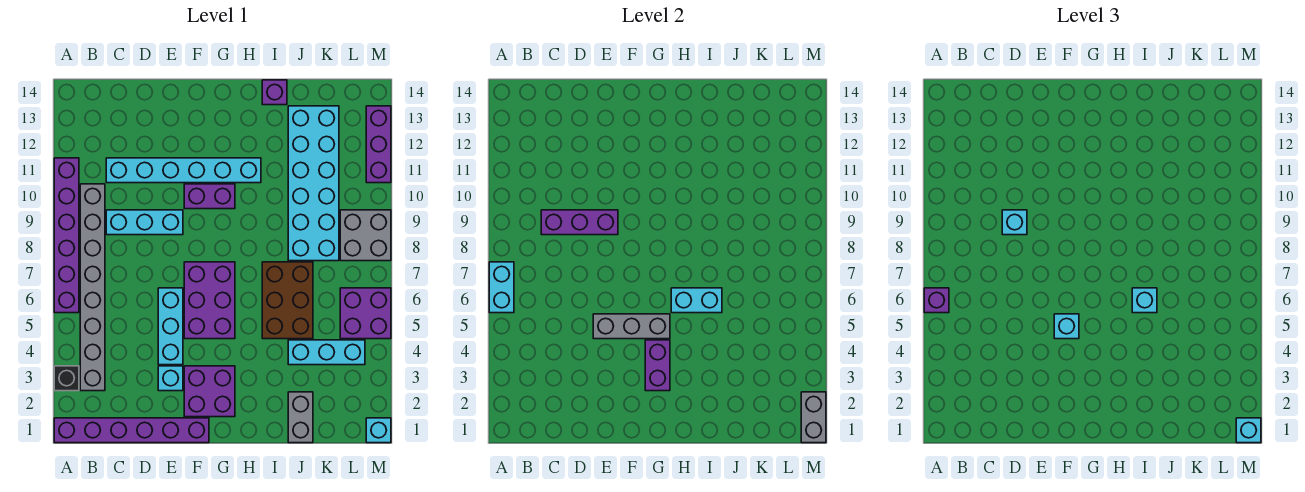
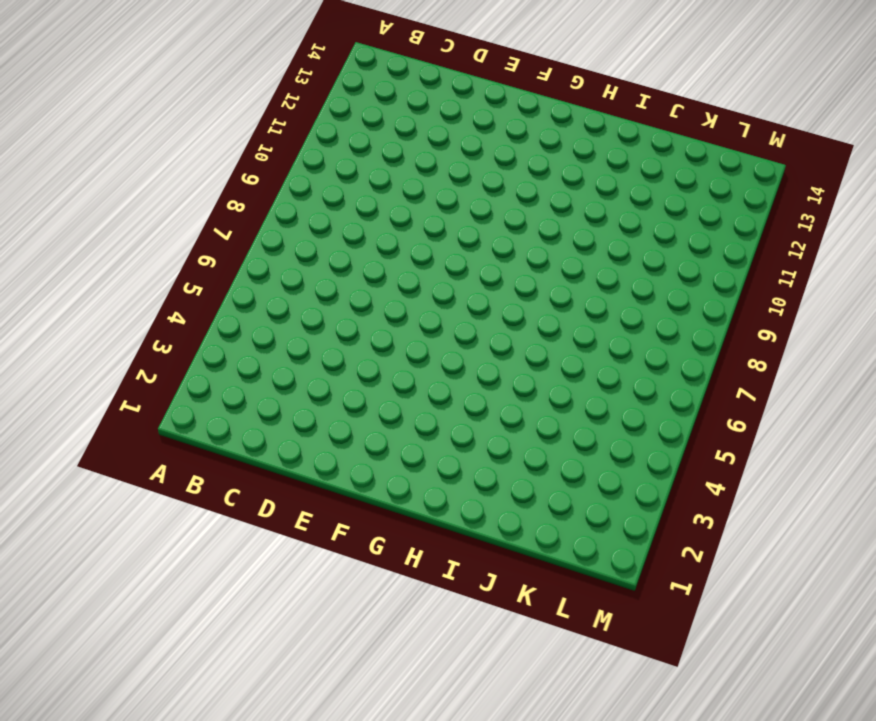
none -> purple brick A1:F1 level 1
none -> black brick A3 level 1
none -> purple brick A6:A11 level 1
none -> grey brick B3:B10 level 1

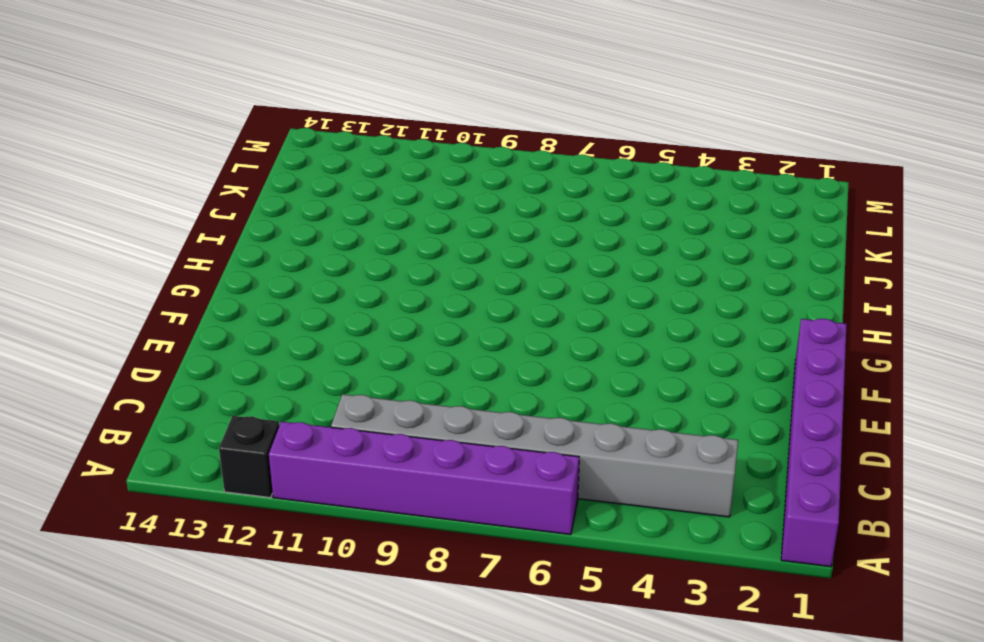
black brick A12 level 1 -> black brick A3 level 1
none -> cyan brick C9:E9 level 1
none -> cyan brick C11:H11 level 1
none -> cyan brick E3 level 1
none -> cyan brick E4:E6 level 1

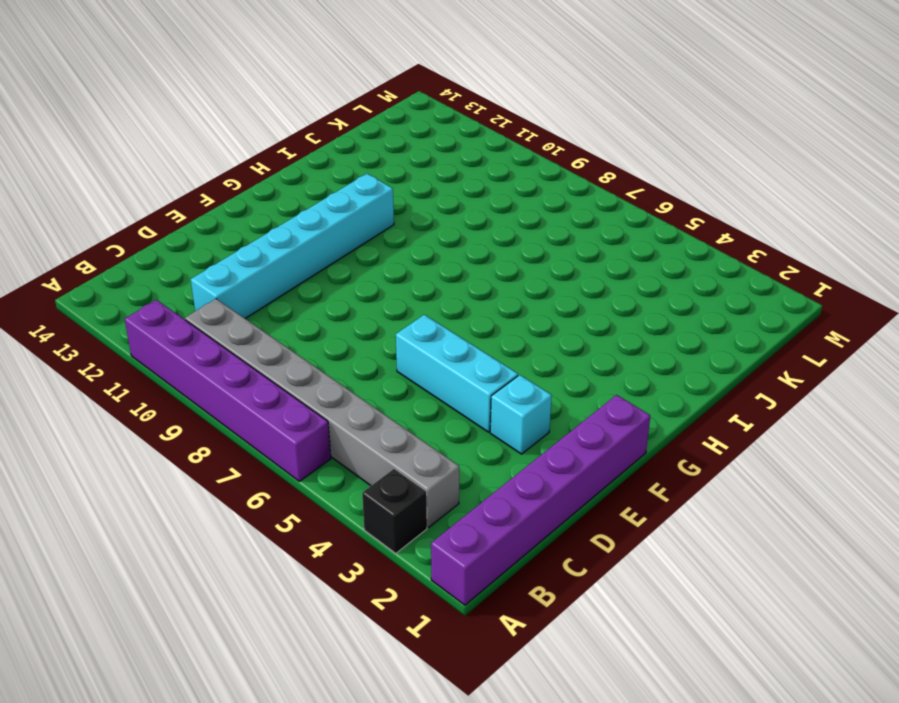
none -> cyan brick C9:E9 level 1
none -> purple brick F2:G3 level 1
none -> purple brick F5:G7 level 1
none -> purple brick F10:G10 level 1

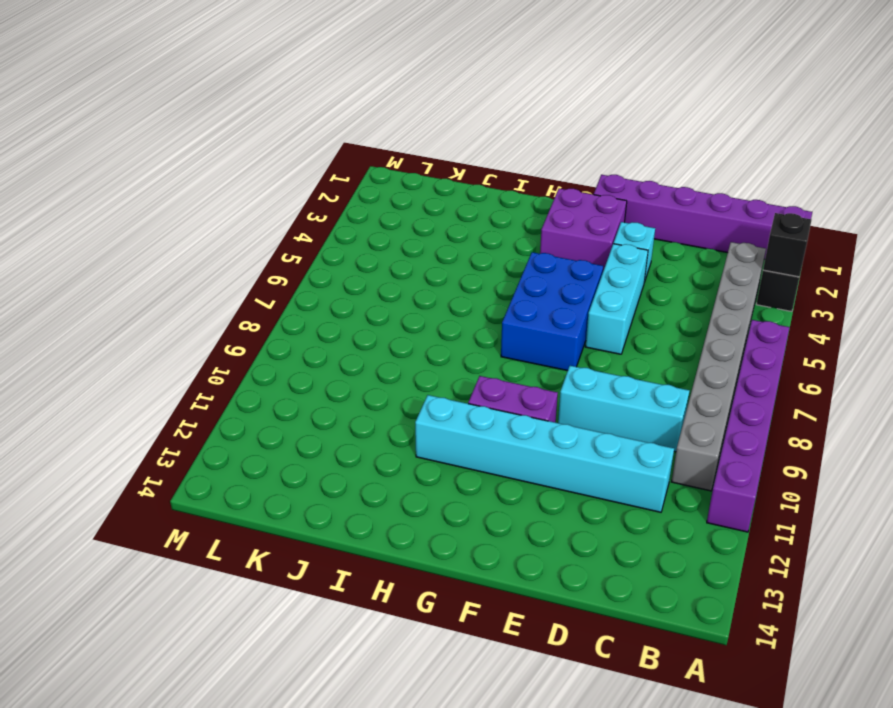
black brick A3 level 2 -> none
blue brick F5:G7 level 1 -> purple brick F5:G7 level 1
none -> brown brick I5:J7 level 1
none -> purple brick I14 level 1
none -> grey brick J1:J2 level 1
none -> cyan brick J4:L4 level 1

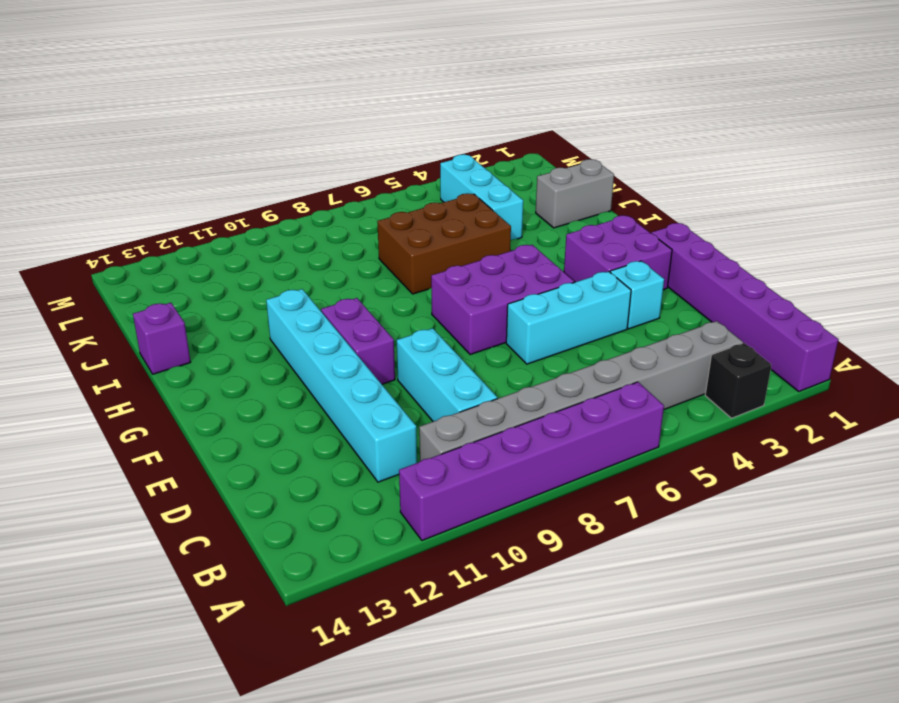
none -> cyan brick J8:K13 level 1
none -> purple brick L5:M6 level 1
none -> grey brick L8:M9 level 1
none -> cyan brick M1 level 1

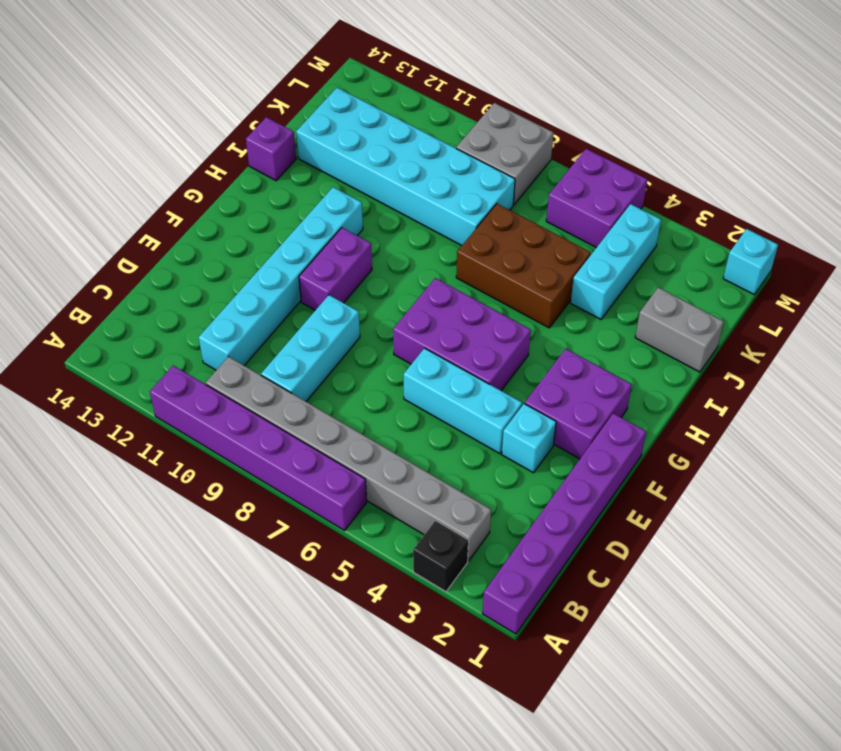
none -> purple brick M11:M13 level 1
none -> cyan brick A6:A7 level 2
none -> purple brick C9:E9 level 2
none -> grey brick E5:G5 level 2

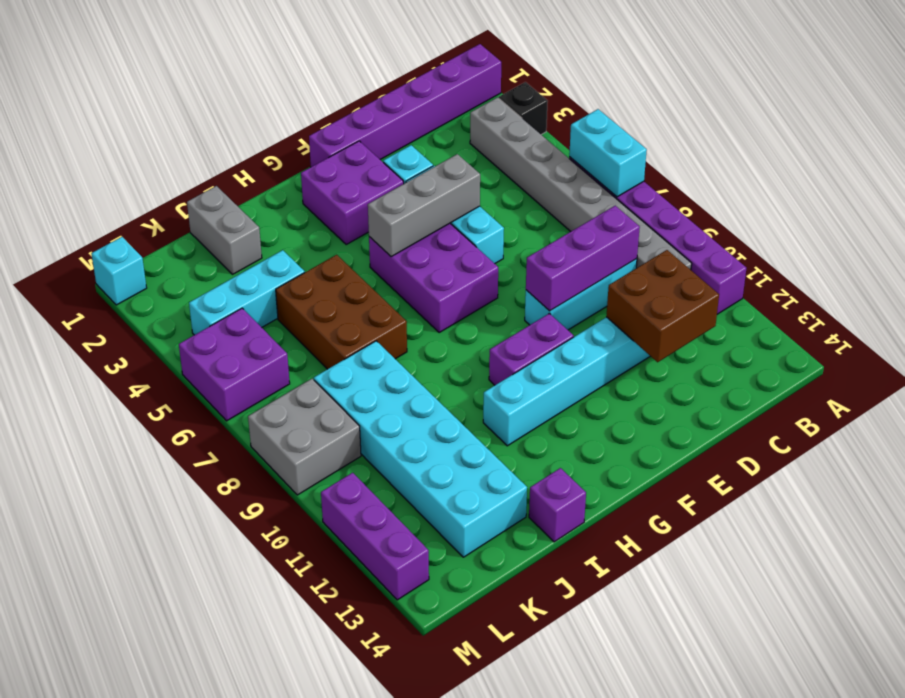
brown brick C11:D12 level 2 -> none
none -> purple brick G3:G4 level 2
none -> cyan brick H6:I6 level 2
none -> grey brick M1:M2 level 2
none -> purple brick A6 level 3

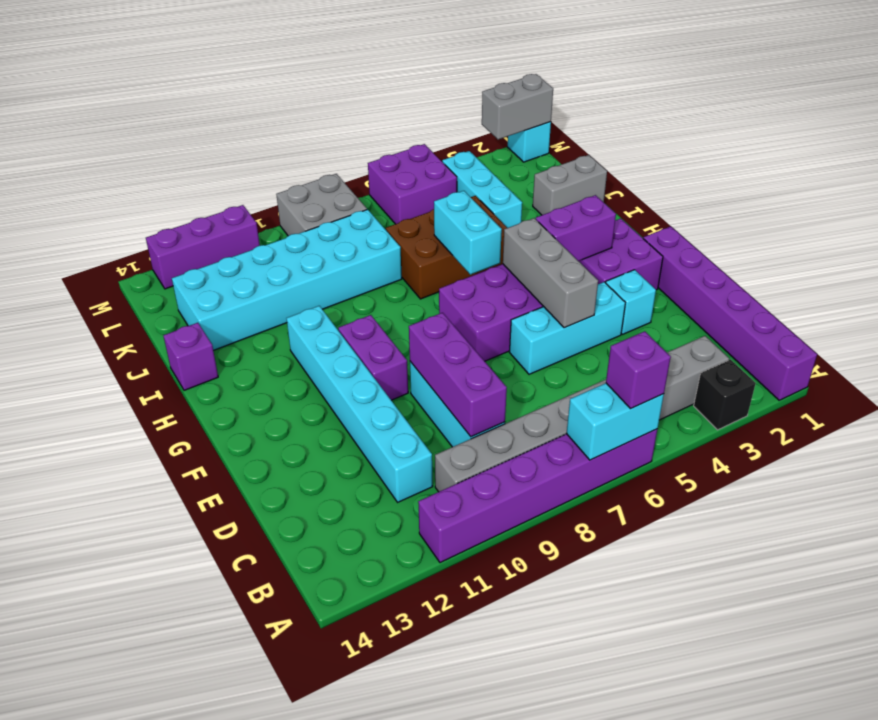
none -> cyan brick D9 level 3
none -> cyan brick F5 level 3
none -> cyan brick I6 level 3
none -> cyan brick M1 level 3

